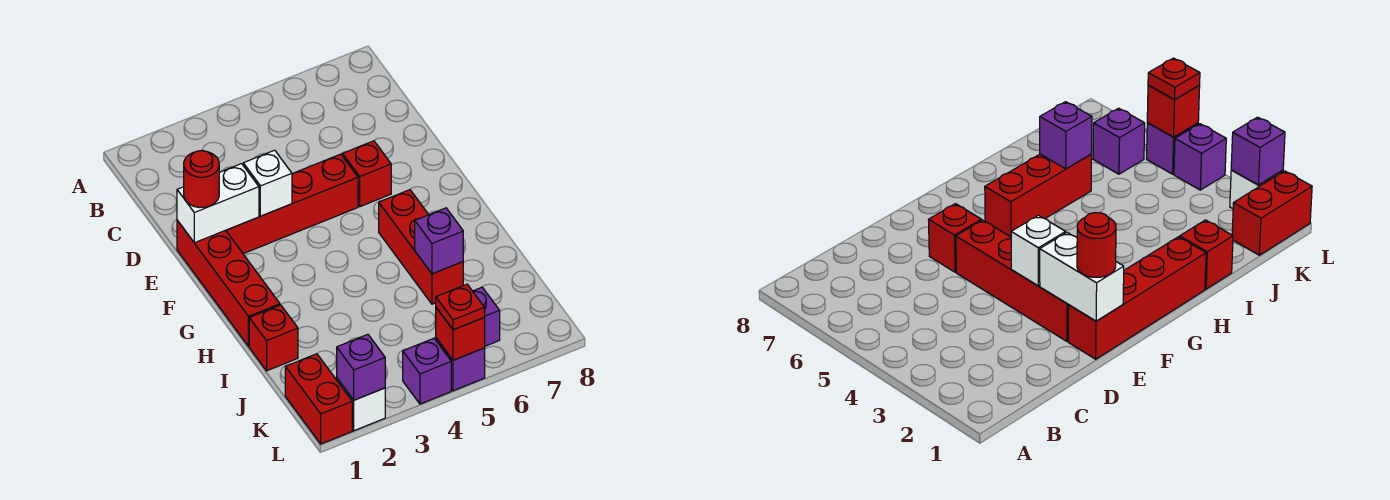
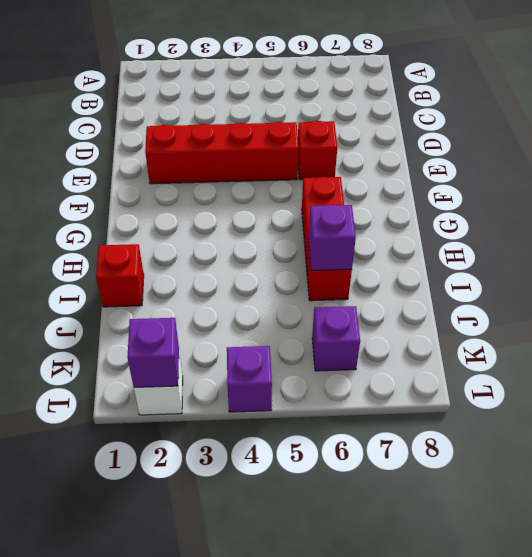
none -> red brick E1:H1 level 1
none -> red brick K1:L1 level 1
none -> purple brick L5 level 1

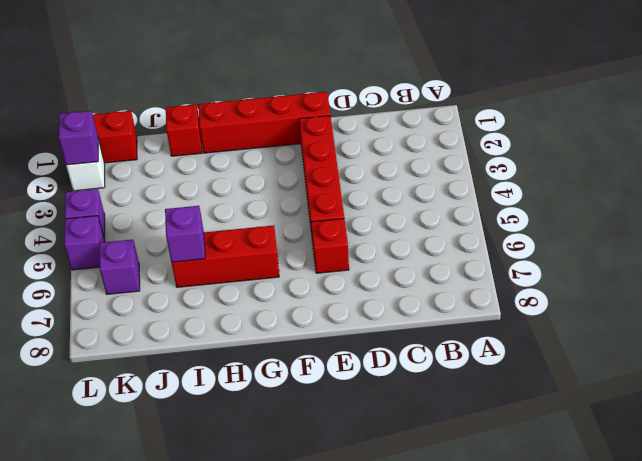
none -> white brick E1:E2 level 2
none -> white brick E3 level 2
none -> red brick L5 level 2

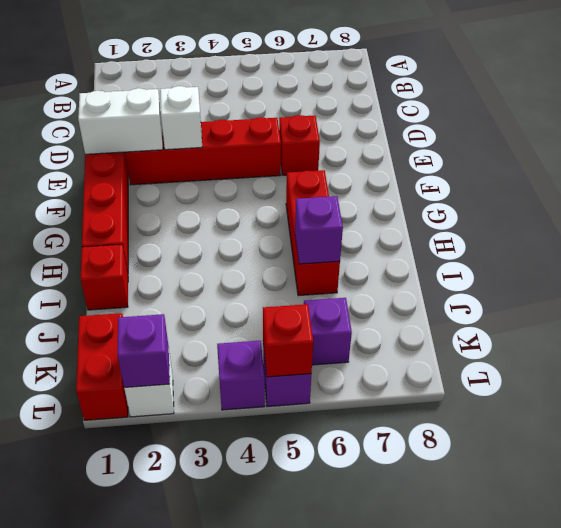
none -> red round brick E1 level 3
none -> red plate L5 level 3

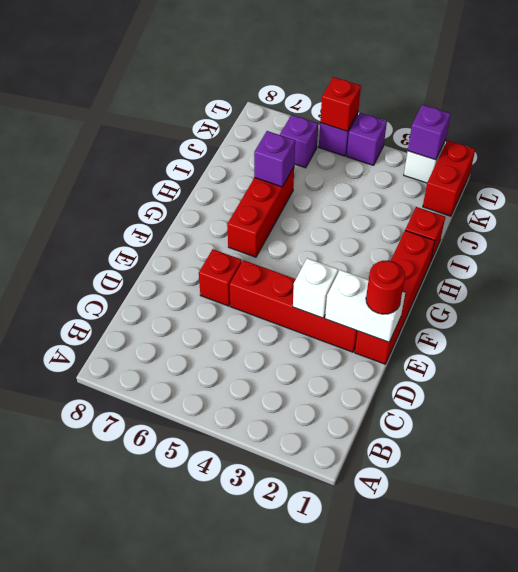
none -> red plate L5 level 3

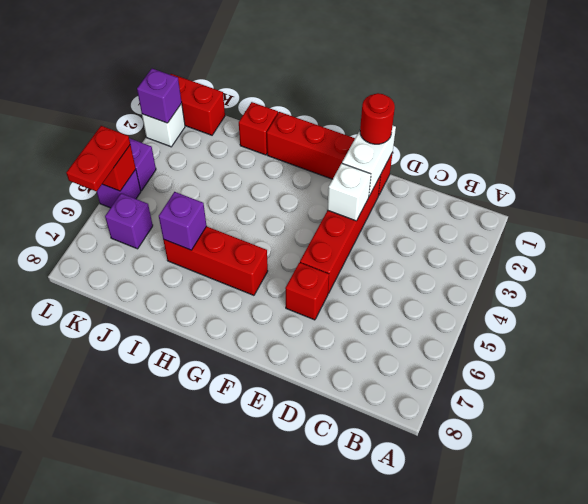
red plate L5:L6 level 3 -> red plate L5 level 3

